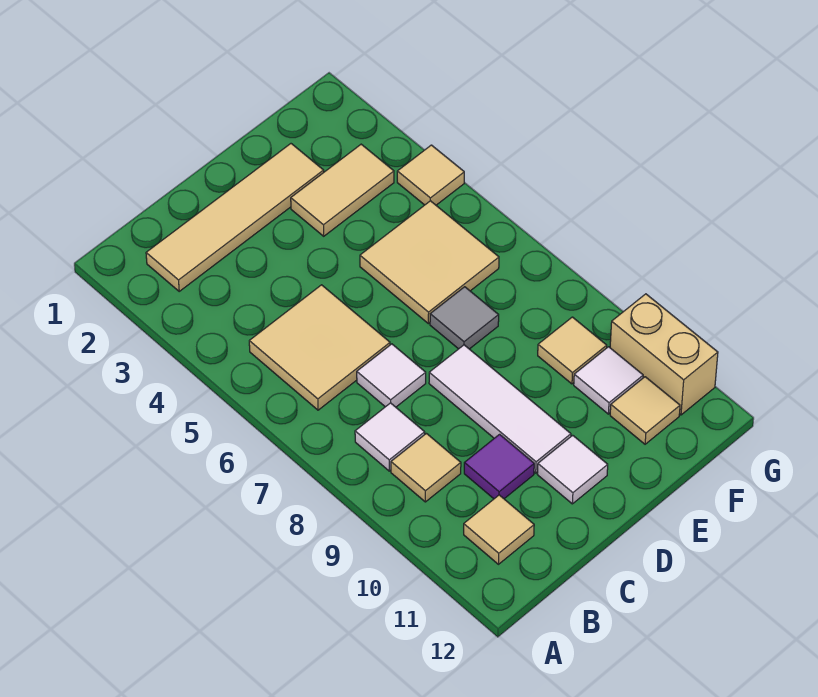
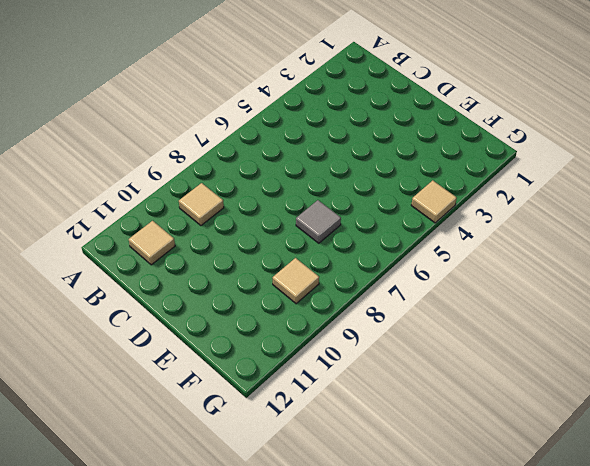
none -> tan tile B2:E2 level 1
none -> tan tile B5:C6 level 1
none -> white tile B8 level 1

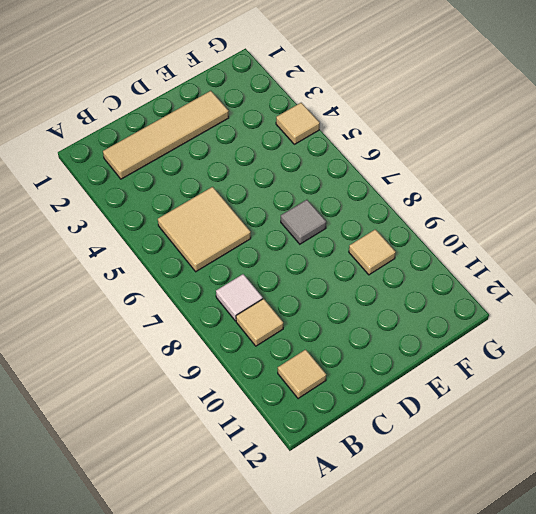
none -> white tile C7 level 1
none -> purple tile C10 level 1
none -> white tile D8:D10 level 1

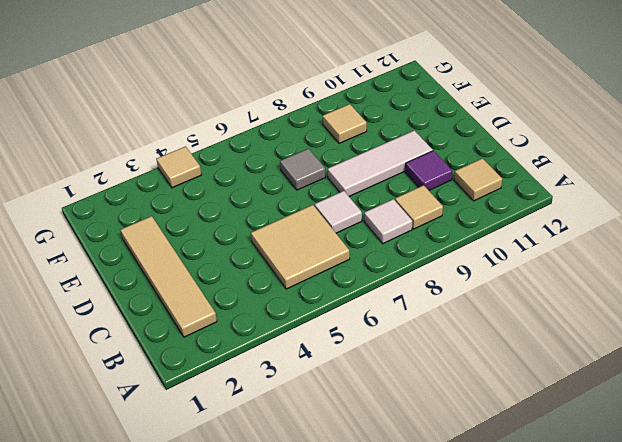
none -> white tile D11 level 1
none -> tan tile E3:F3 level 1
none -> tan tile E5:F6 level 1

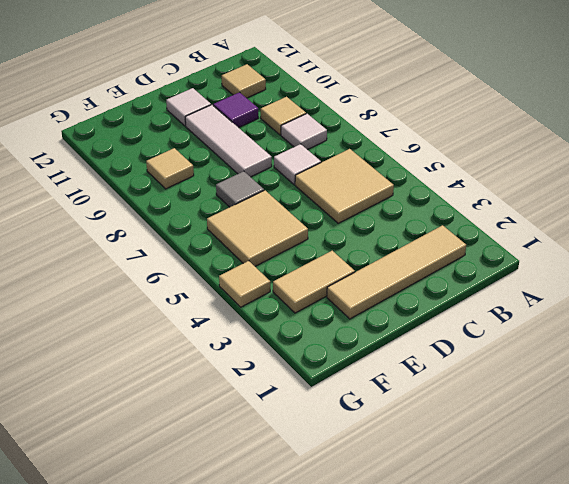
none -> white tile F10 level 1
none -> tan tile F11 level 1
none -> tan brick G10:G11 level 1

